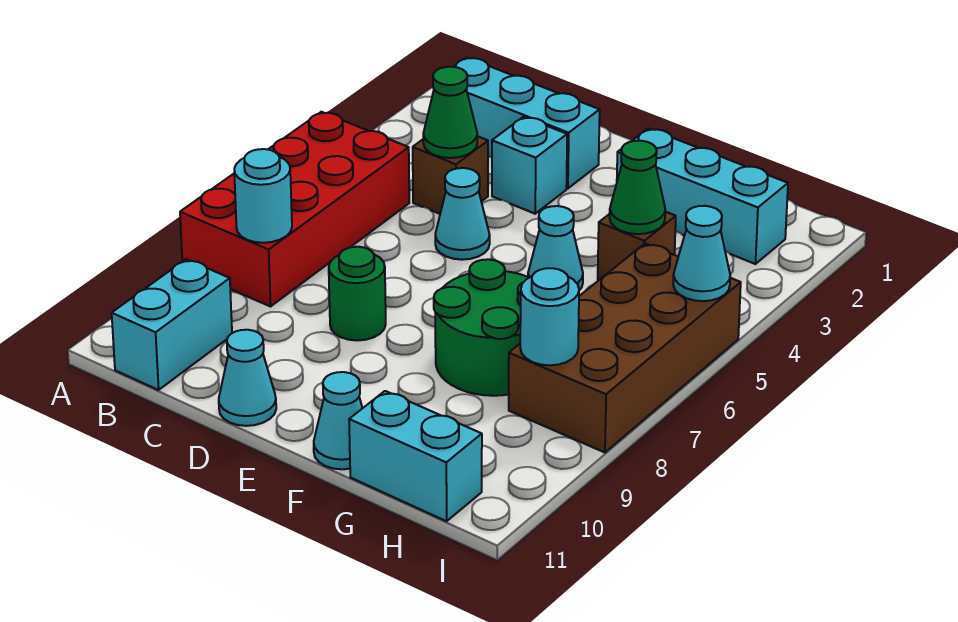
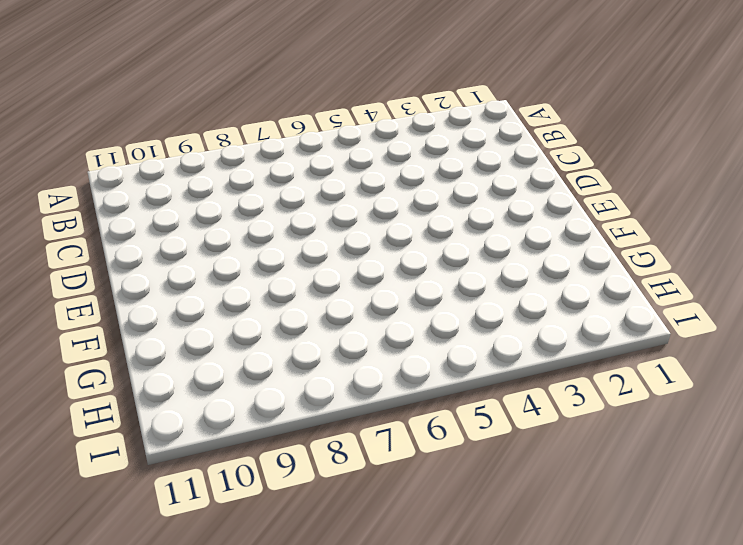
none -> red brick A5:B8 level 1
none -> cyan brick B2:D2 level 1
none -> cyan brick B10:B11 level 1

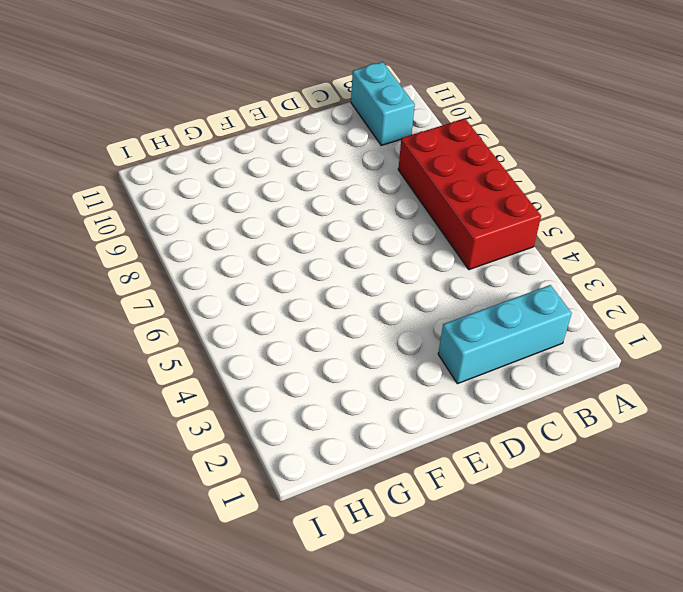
none -> brown brick C4 level 1
none -> cyan brick D3 level 1
none -> cyan cone D5 level 1

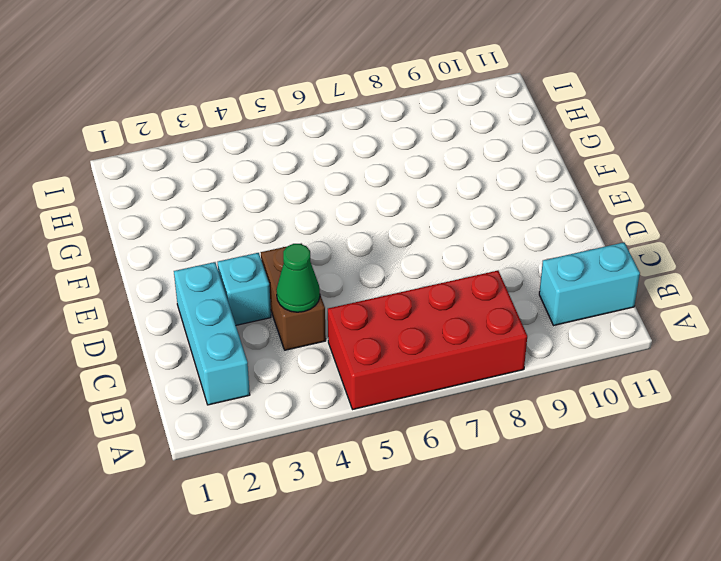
brown brick C4:D4 level 1 -> brown brick C4 level 1
none -> cyan cone D5 level 1
none -> green round brick D8 level 1
none -> cyan cone D11 level 1

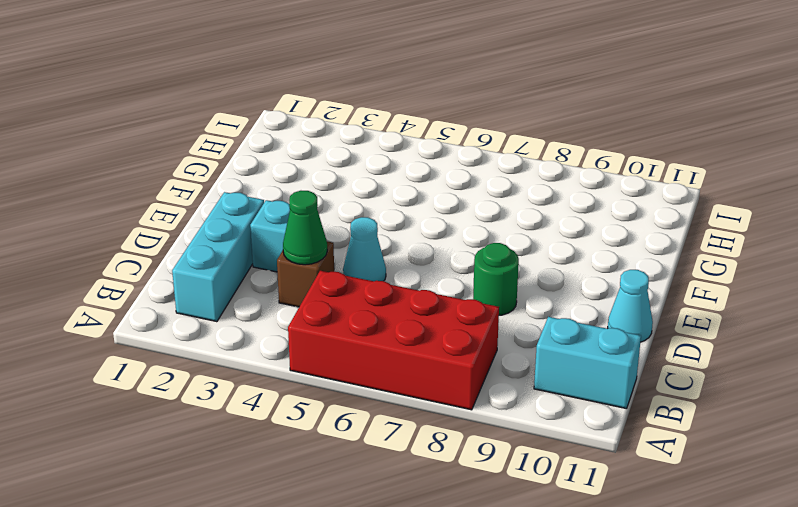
none -> cyan brick F2:H2 level 1
none -> cyan cone F5 level 1
none -> green round brick F7:G8 level 1

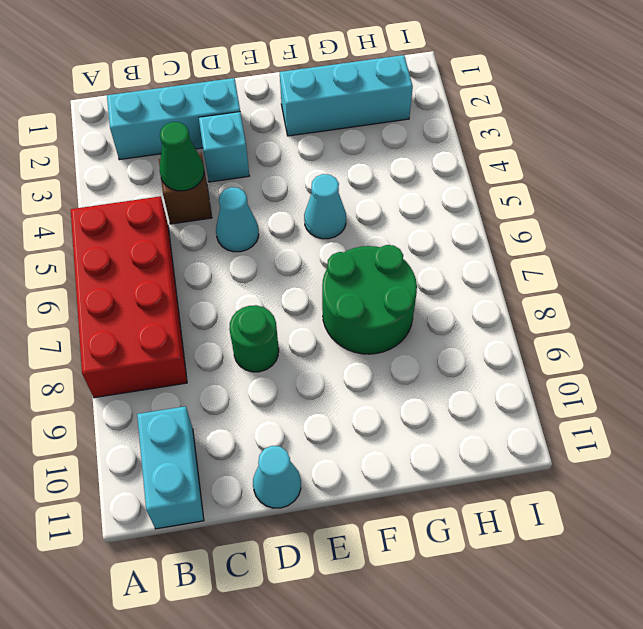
none -> cyan cone F11 level 1
none -> brown brick G4 level 1
none -> cyan brick G11:H11 level 1

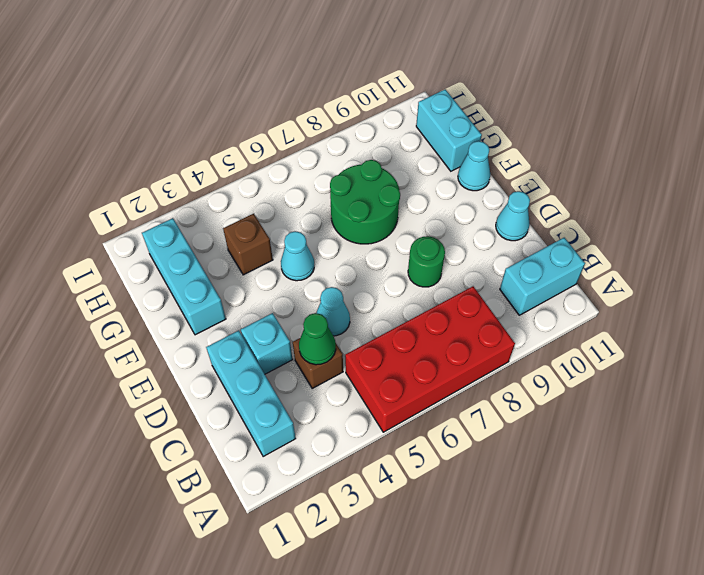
none -> brown brick H5:I8 level 1
none -> cyan round brick B8 level 2
none -> green cone G4 level 2

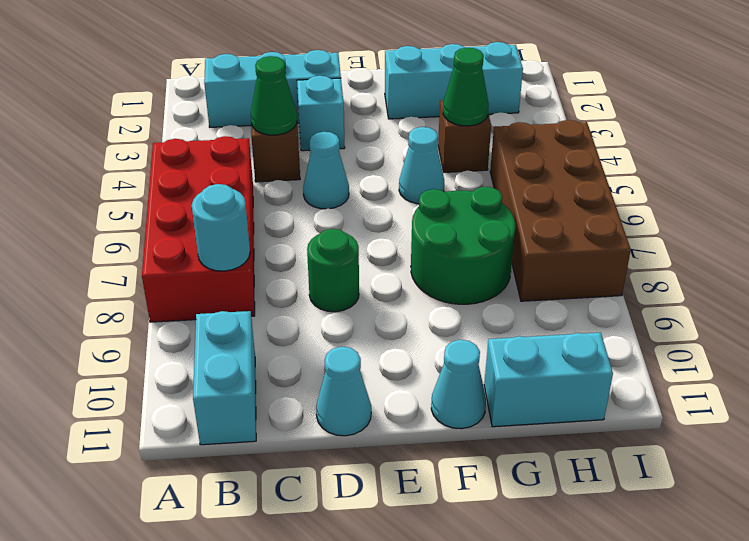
none -> cyan round brick H8 level 2
none -> cyan cone I5 level 2

